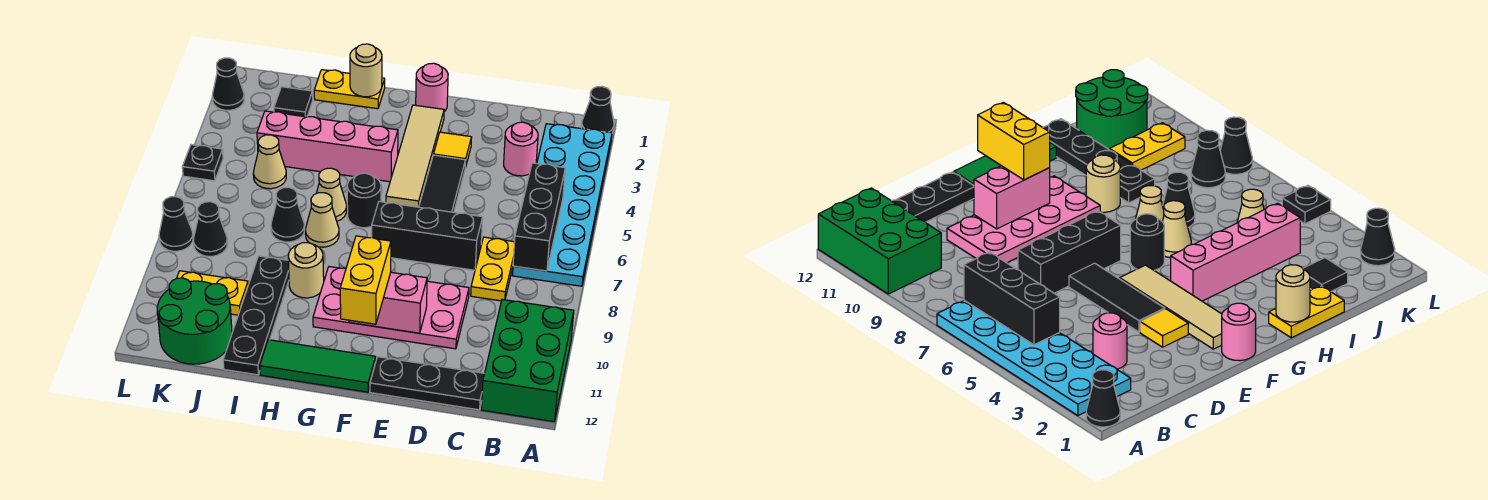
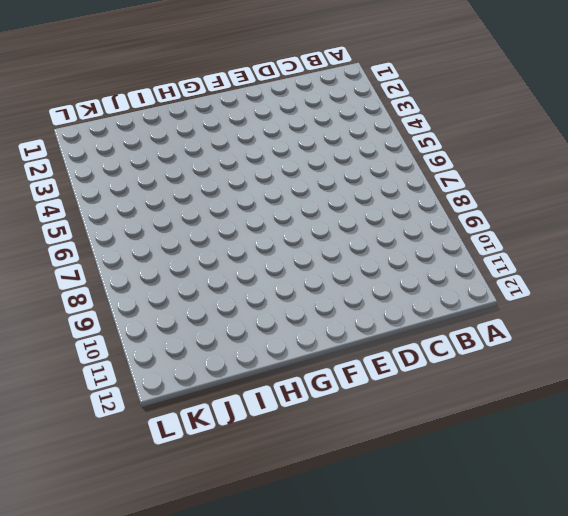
none -> black cone A1 level 1
none -> cyan plate A2:B7 level 1
none -> green brick A10:B12 level 1
none -> pink round brick C3 level 1

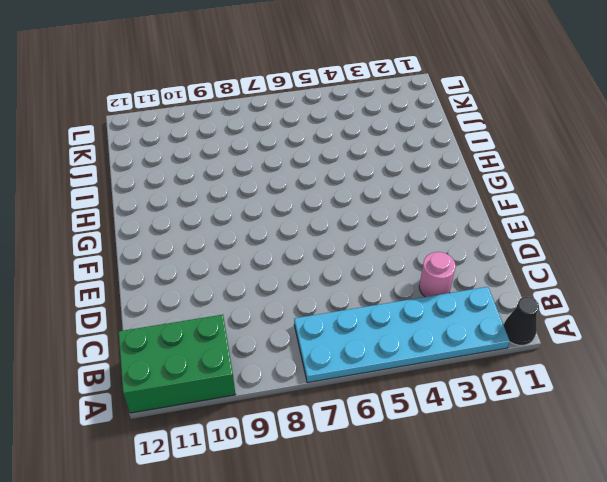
none -> yellow plate C7:C8 level 1
none -> black plate C12:E12 level 1
none -> black brick D7:F7 level 1
none -> pink plate D9:G10 level 1

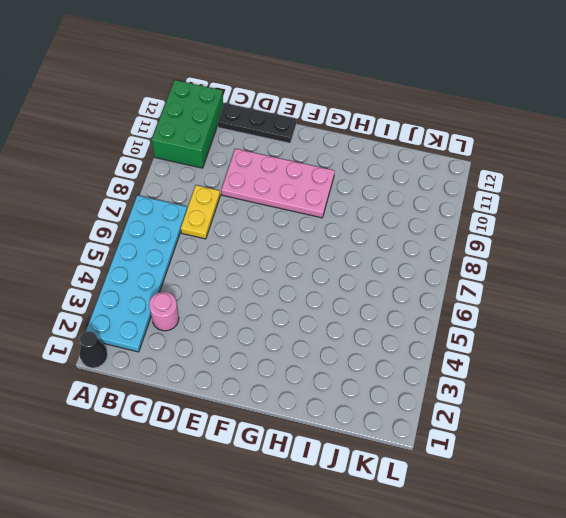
none -> black brick D7:F7 level 1
none -> yellow tile E3 level 1
none -> black tile E4:E6 level 1
none -> pink round brick F1 level 1

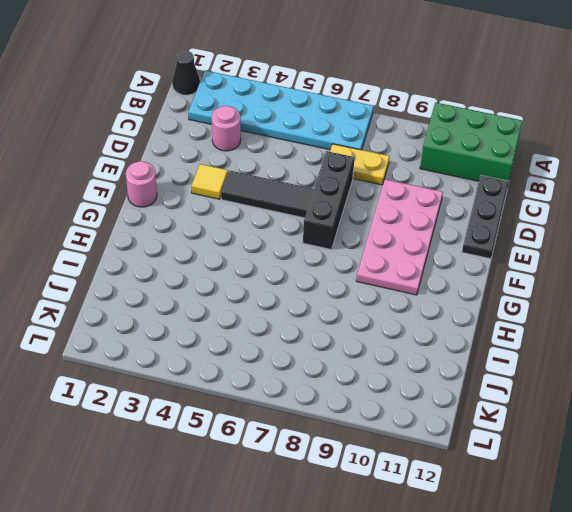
none -> tan tile F2:F5 level 1
none -> green tile F12:H12 level 1
none -> pink brick G4:J4 level 1
none -> black round brick G6 level 1

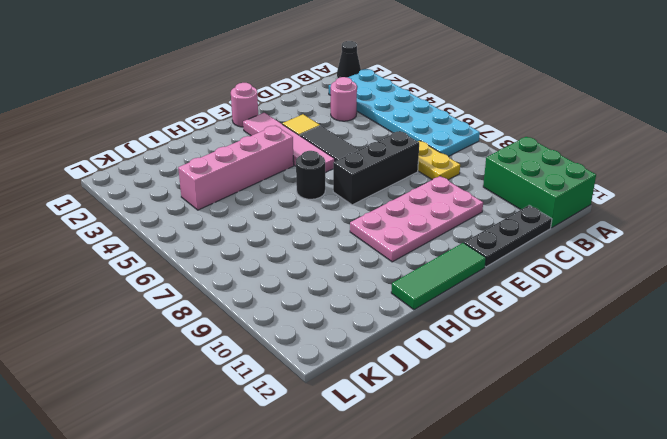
pink tile F2:F5 level 1 -> tan tile F2:F5 level 1
none -> yellow plate H1:I1 level 1
none -> tan cone H6 level 1
none -> tan cone H7 level 1
none -> tan round brick H9 level 1

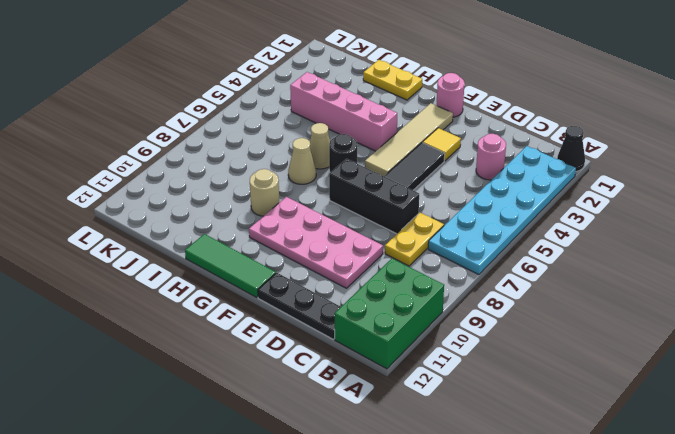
none -> black cone I7 level 1
none -> black plate I9:I12 level 1
none -> black tile J2 level 1
none -> tan cone J5 level 1

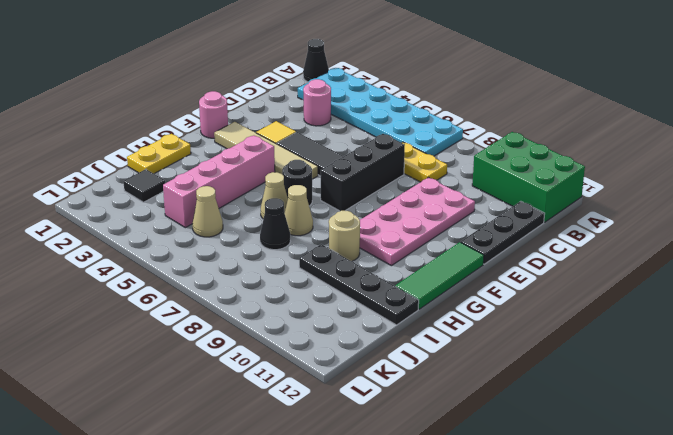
none -> yellow plate J10:K10 level 1
none -> green round brick J11:K12 level 1
none -> black cone K8 level 1
none -> black cone L2 level 1

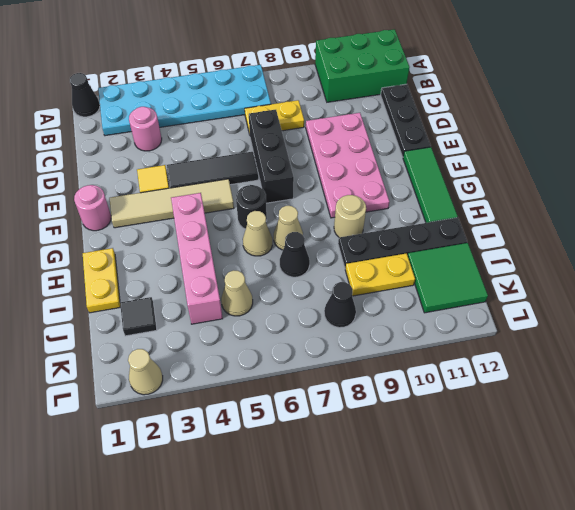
yellow plate J9:J10 level 1 -> yellow plate J10:K10 level 1
green tile J11:K12 level 1 -> green round brick J11:K12 level 1
tan cone L2 level 1 -> black cone L2 level 1
none -> black plate L5 level 1
none -> black cone L8 level 1
none -> black brick B5:B7 level 2
none -> pink brick E10:F10 level 2

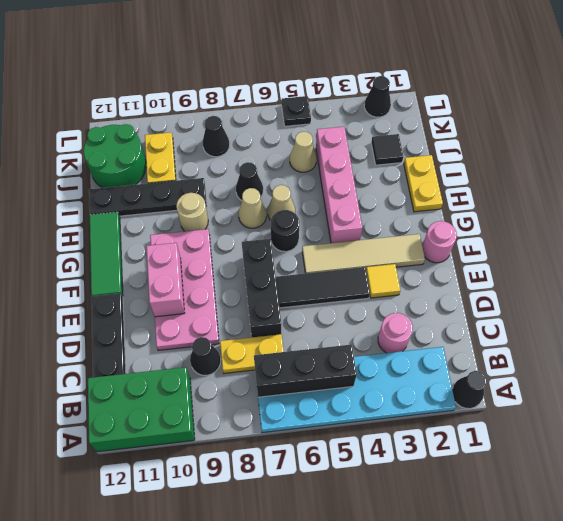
black cone C9 level 1 -> black cone L8 level 1
none -> tan round brick H1 level 2
none -> yellow brick F10:F11 level 3

